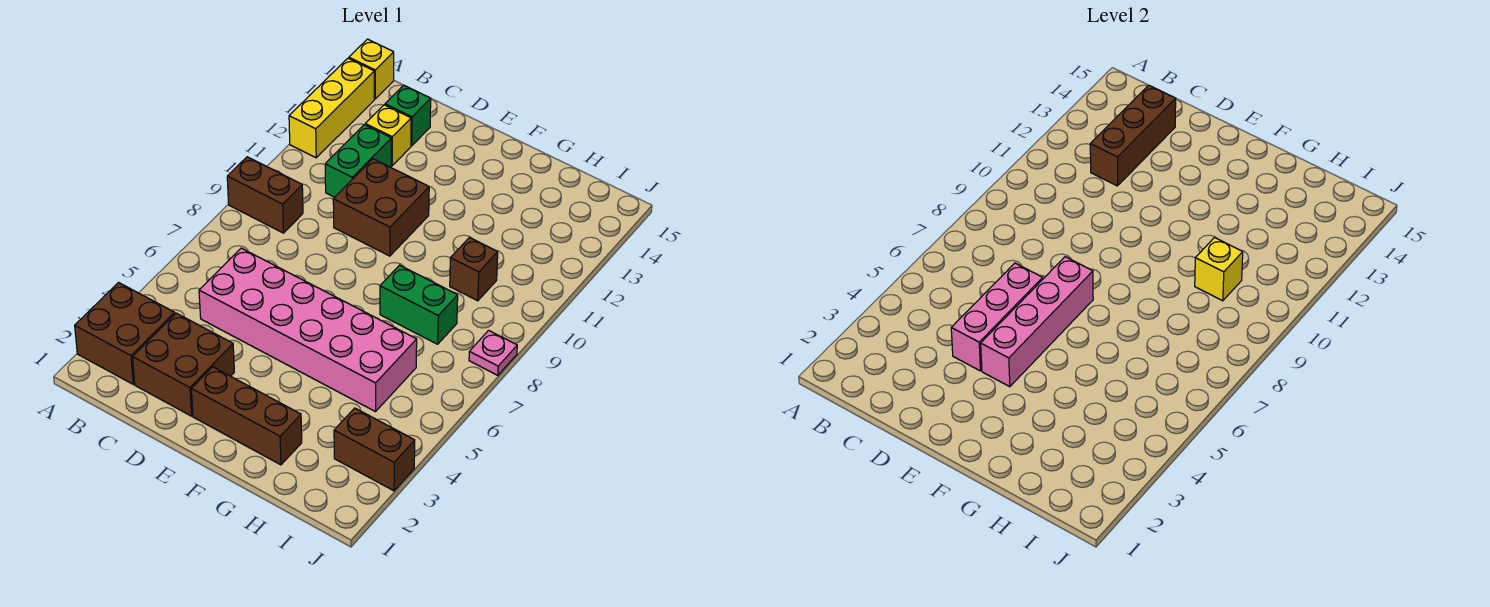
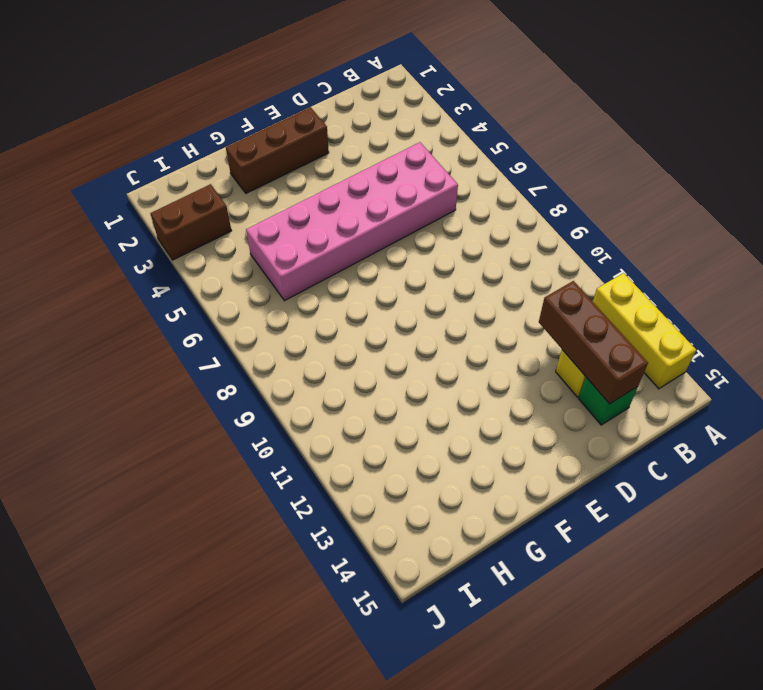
none -> brown brick A2:B3 level 1
none -> brown brick A9:B9 level 1
none -> yellow brick A15 level 1

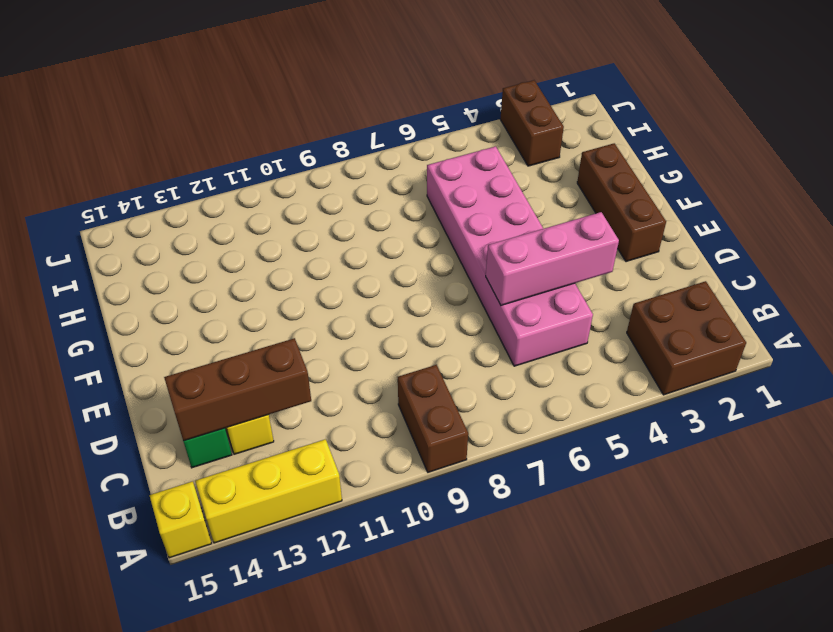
none -> brown brick C2:D3 level 1
none -> green brick C11:C12 level 1
none -> brown brick D10:E11 level 1

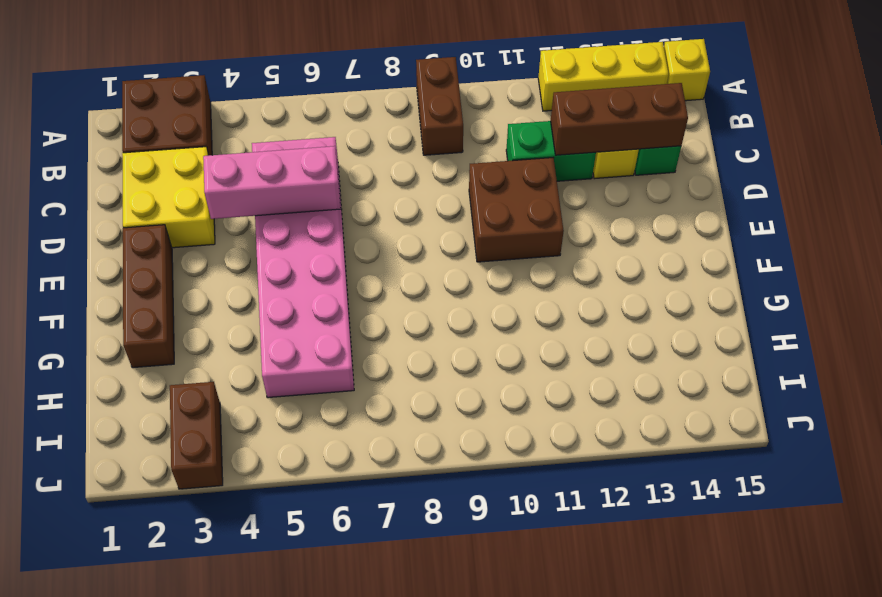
yellow brick C2:D3 level 1 -> brown brick C2:D3 level 1
none -> green brick G8:H8 level 1
none -> brown brick H10 level 1
none -> pink plate J8 level 1

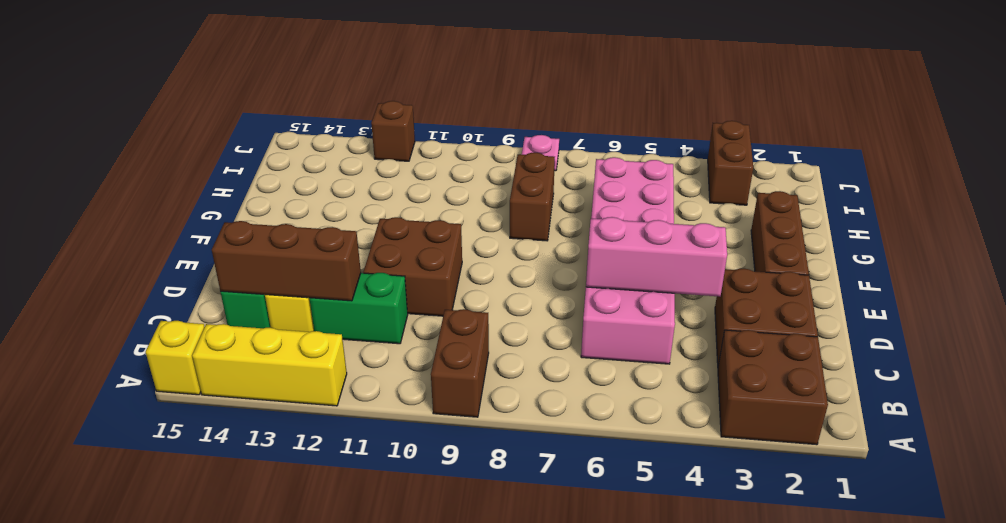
brown brick G8:H8 level 1 -> green brick G8:H8 level 1
brown brick J12 level 1 -> brown brick H10 level 1
none -> pink brick E4:E7 level 2
none -> yellow brick H10 level 2

